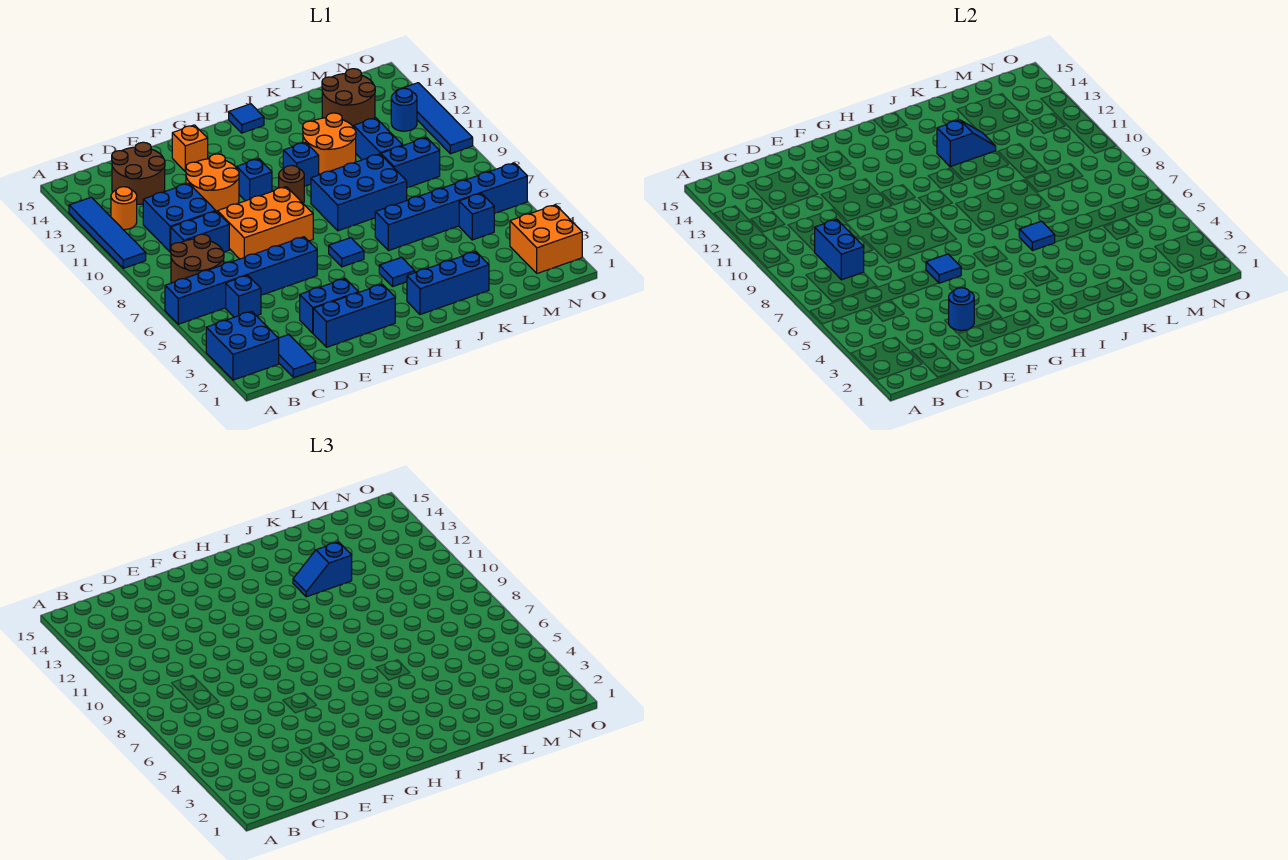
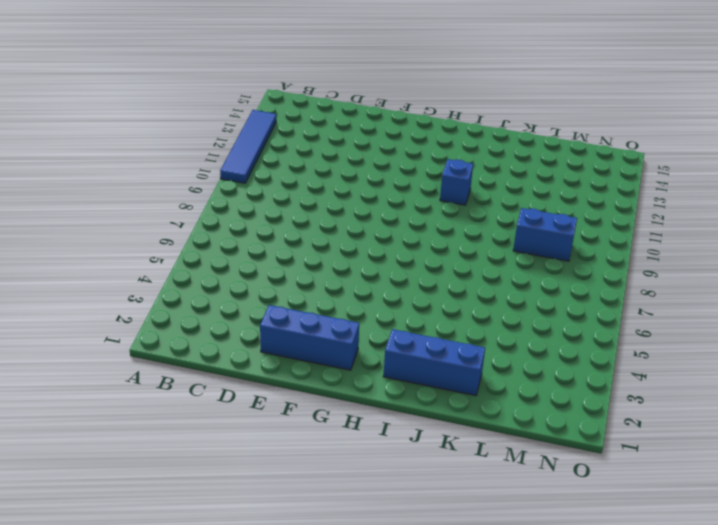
none -> blue brick A2:B3 level 1
none -> blue brick A6:F6 level 1
none -> brown round brick B7:C8 level 1
none -> orange round brick B12 level 1

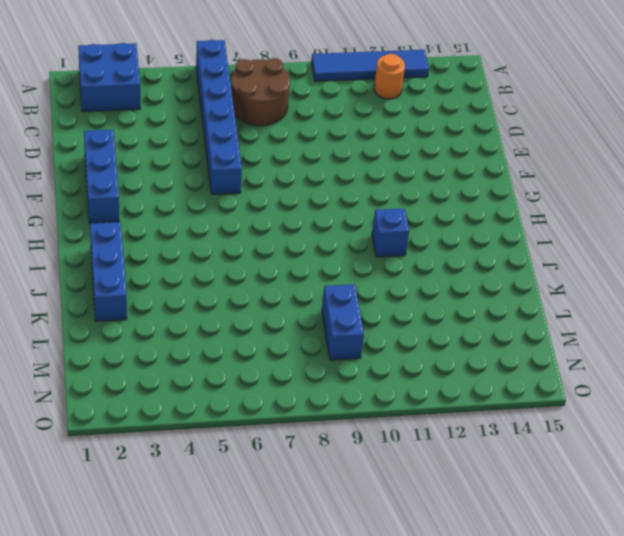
none -> blue tile C1:C2 level 1
none -> blue brick C5 level 1
none -> blue brick C9:D9 level 1
none -> blue brick C10:D11 level 1

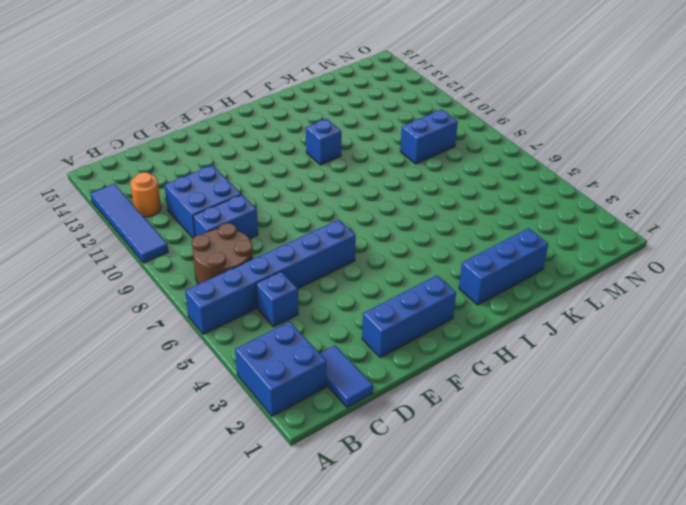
none -> brown round brick C13:D14 level 1
none -> blue brick E3:F3 level 1
none -> orange brick E8:G9 level 1
none -> orange round brick E11:F12 level 1

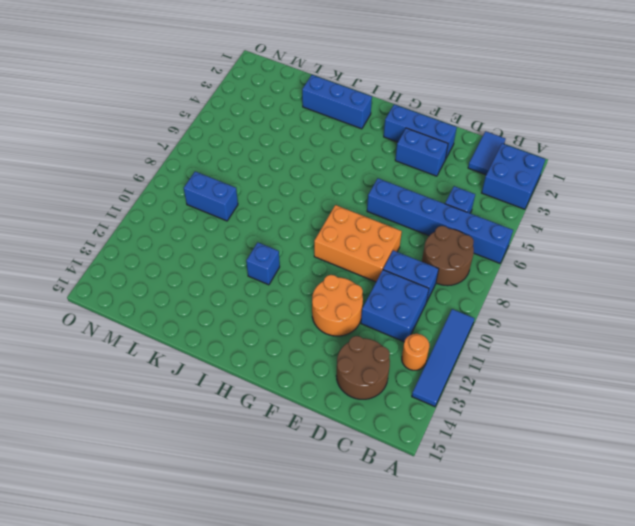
none -> orange brick F14 level 1
none -> blue brick G11 level 1
none -> blue tile H6 level 1
none -> brown round brick H10 level 1

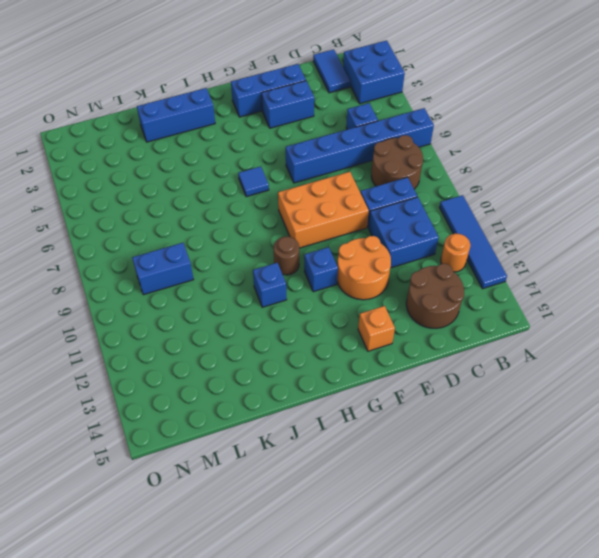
none -> blue tile I4 level 1
none -> blue brick I8:K9 level 1
none -> blue tile I15 level 1
none -> blue brick J6:O6 level 1

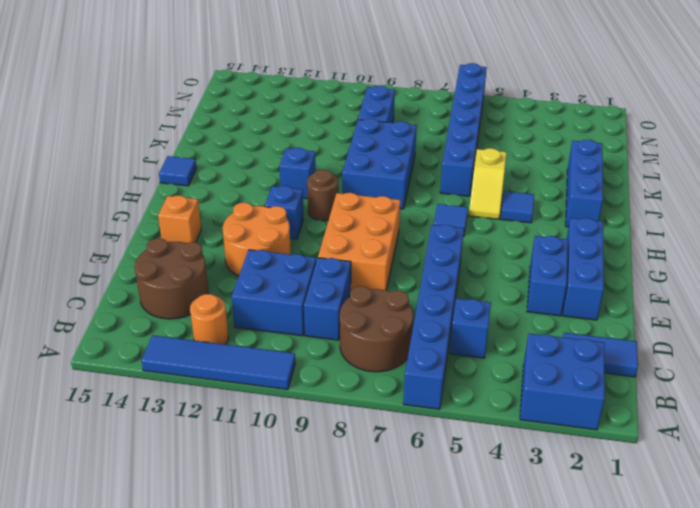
yellow slope I5:J5 level 1 top J -> none
none -> orange round brick J11:K12 level 1
none -> blue brick L10:L11 level 1
none -> brown round brick L13:M14 level 1
none -> blue brick M5 level 1

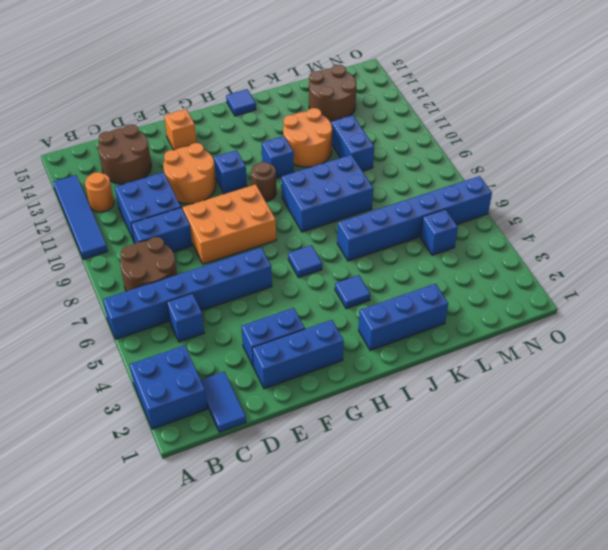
none -> blue brick L9:M9 level 1
none -> orange brick N2:O3 level 1
none -> blue round brick N12 level 1
none -> blue tile O10:O13 level 1

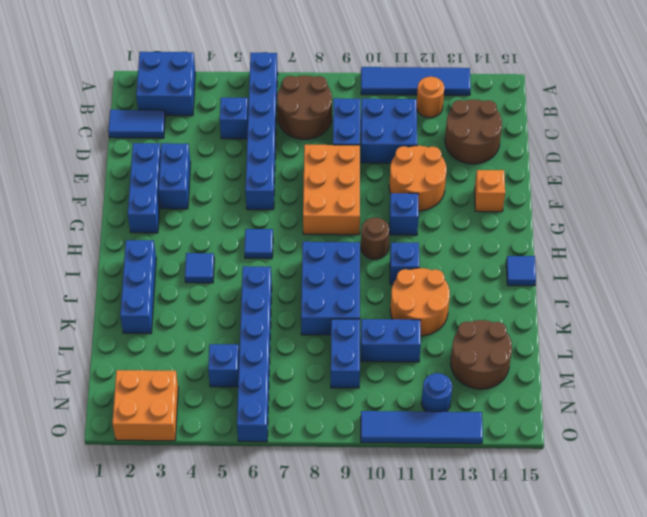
none -> blue brick C8:C9 level 2
none -> blue round brick E3 level 2
none -> blue tile F6 level 2
none -> blue tile J6 level 2

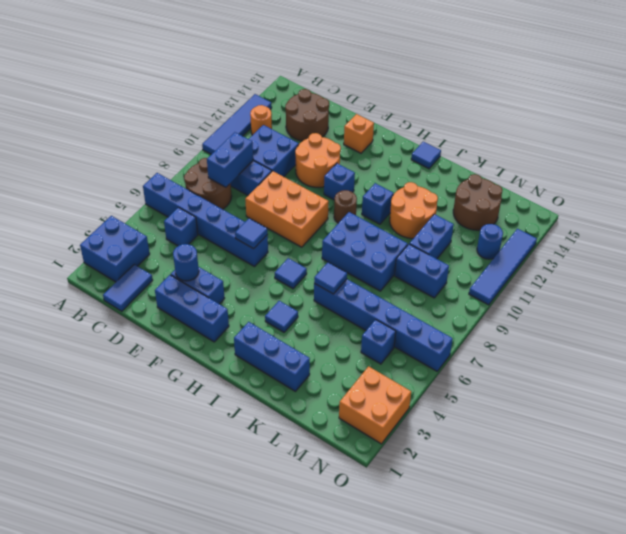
none -> blue slope J12:K12 level 2 top J
none -> blue slope J12:K12 level 3 top K

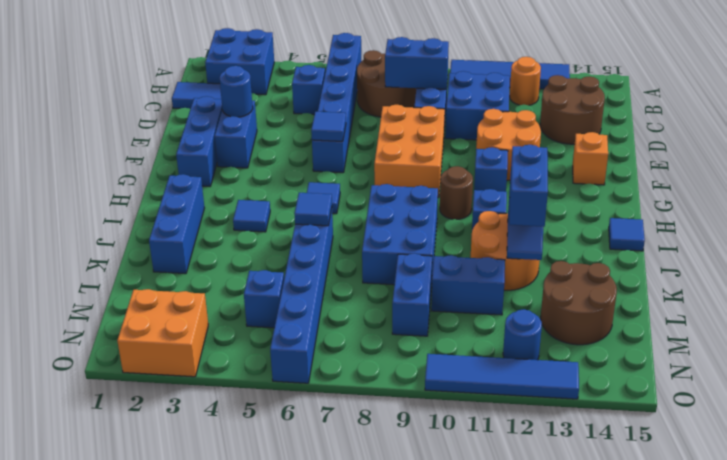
blue brick J12:K12 level 3 -> blue slope J12:K12 level 3 top K

